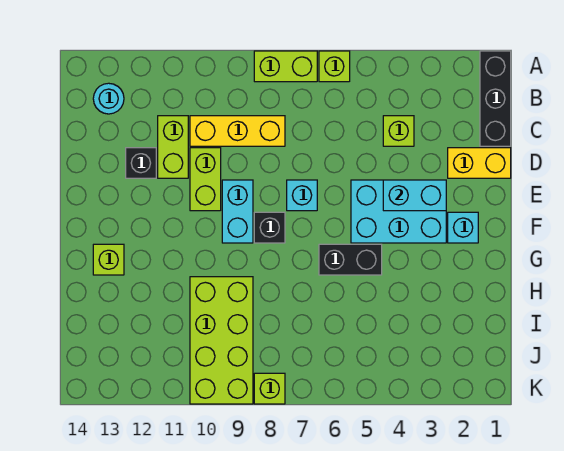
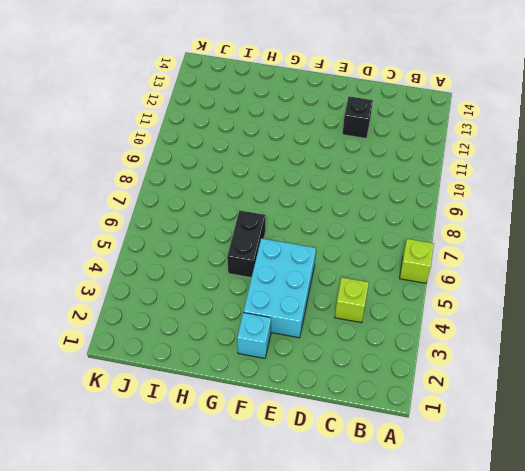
none -> black brick A1:C1 level 1
none -> lime brick A7:A8 level 1
none -> cyan round brick B13 level 1

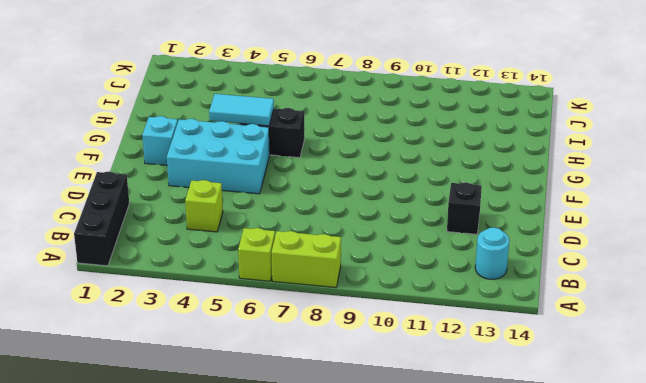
cyan tile G4:G5 level 2 -> none
none -> yellow brick C8:C10 level 1
none -> lime brick C11:D11 level 1
none -> yellow brick D1:D2 level 1

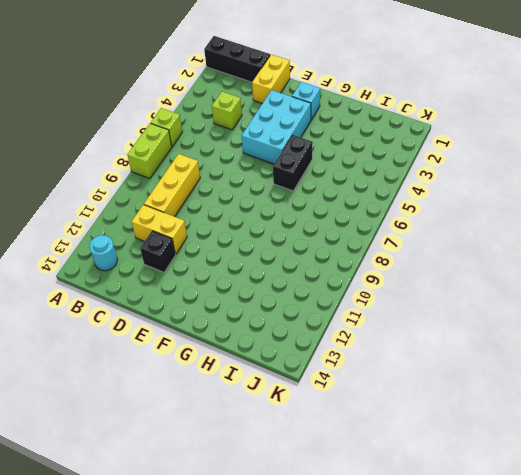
yellow brick C11:D11 level 1 -> lime brick C11:D11 level 1
none -> lime brick D10:E10 level 1
none -> cyan brick E7 level 1
none -> cyan brick E9:F9 level 1

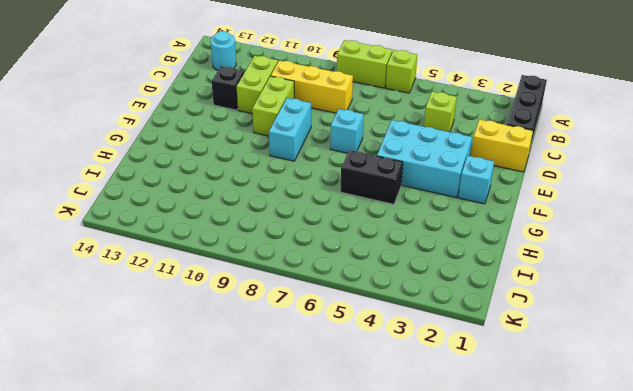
none -> black brick F8 level 1
none -> lime brick G13 level 1
none -> lime brick H9:K10 level 1

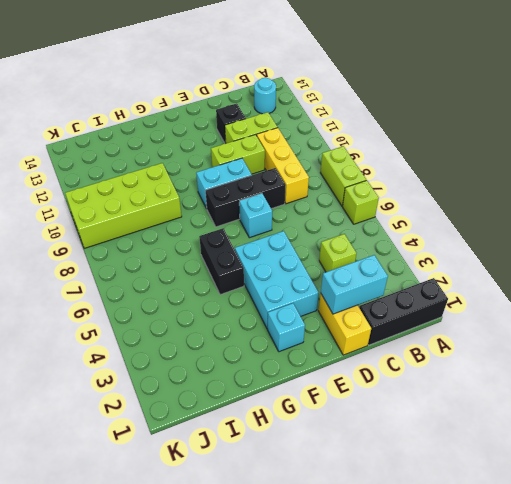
cyan brick C2:D2 level 2 -> cyan brick E3:E4 level 2
black brick D8:F8 level 1 -> black brick F8 level 1
none -> lime brick G13 level 1
none -> lime brick K8 level 1

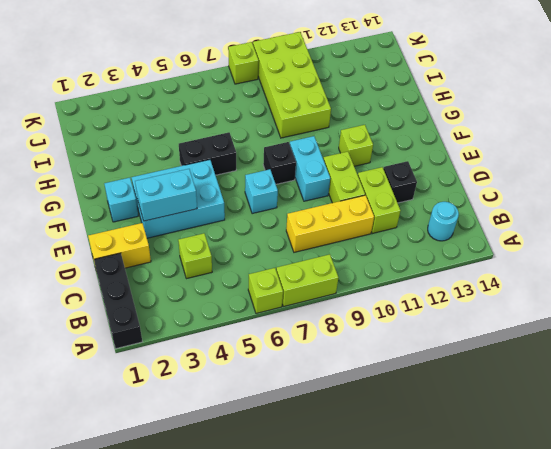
lime brick F11 level 1 -> lime brick G13 level 1

